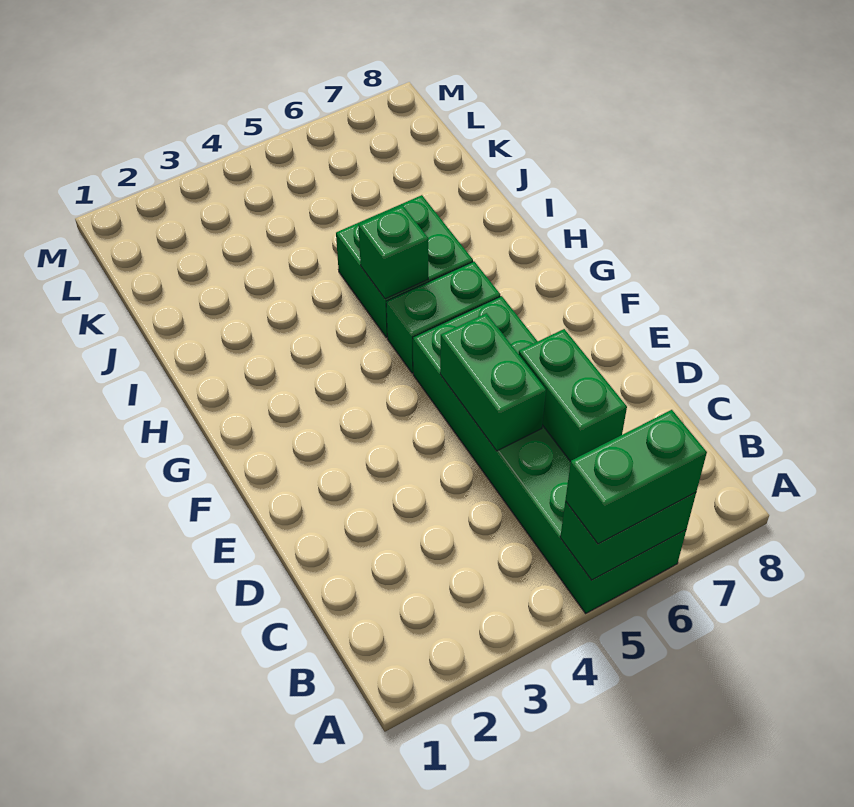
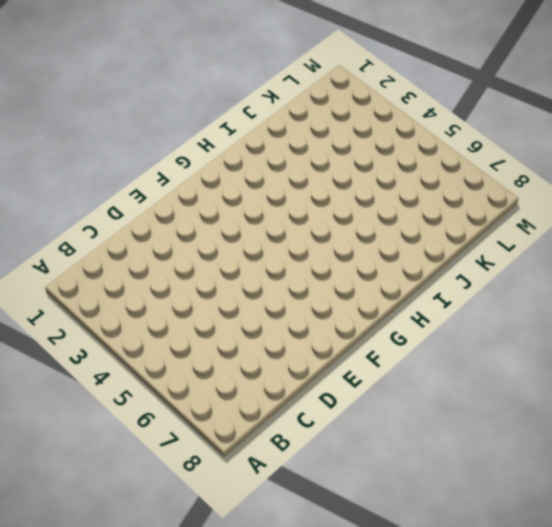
none -> green brick A5:F6 level 1
none -> green brick G5:G6 level 1

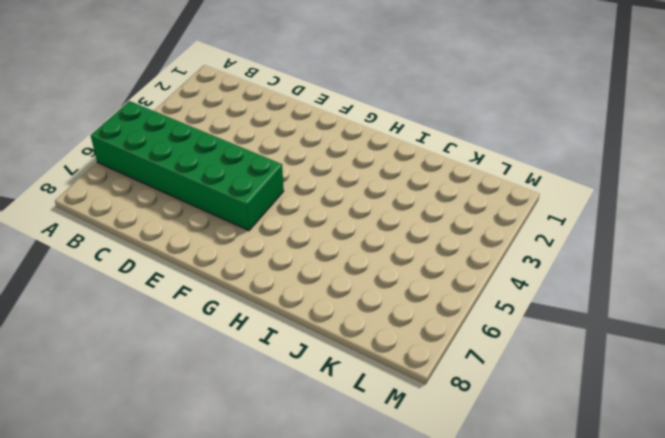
none -> green brick G5:G6 level 1
none -> green brick H5:I6 level 1

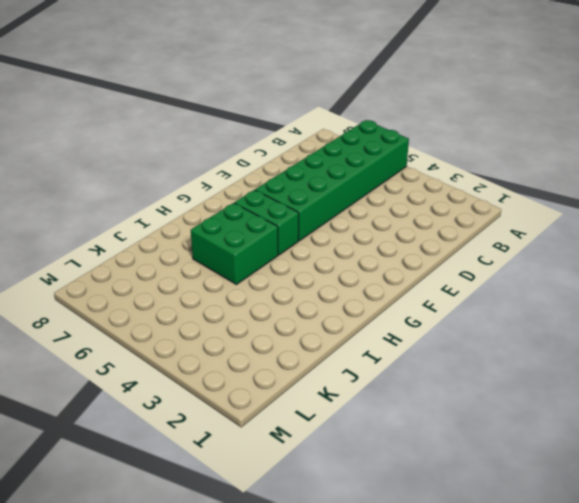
none -> green brick A5:A6 level 2
none -> green brick C6:D6 level 2

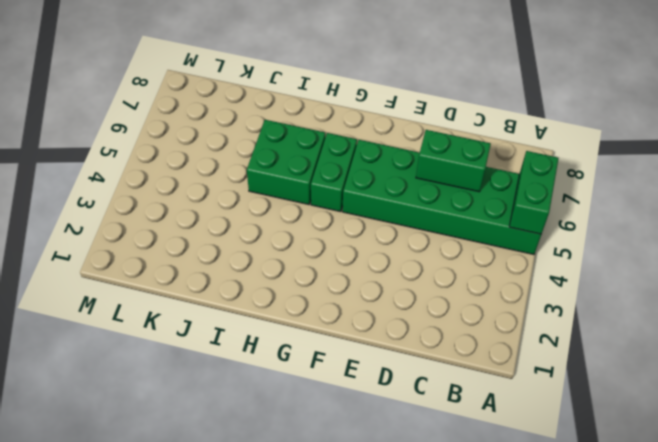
none -> green brick D5:E5 level 2
none -> green brick H5 level 2

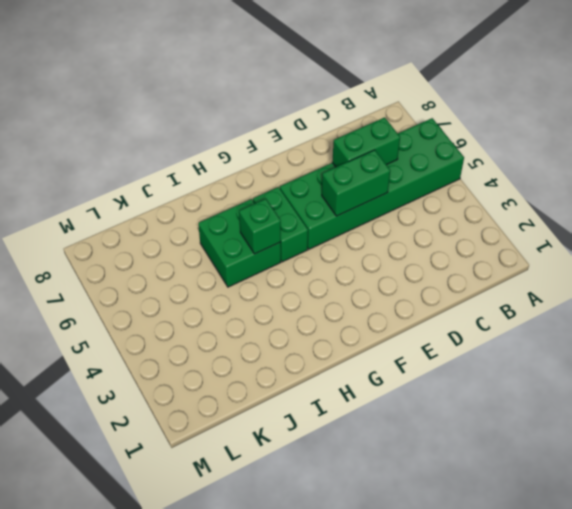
none -> green brick A5:A6 level 2
none -> green brick A5:A6 level 3

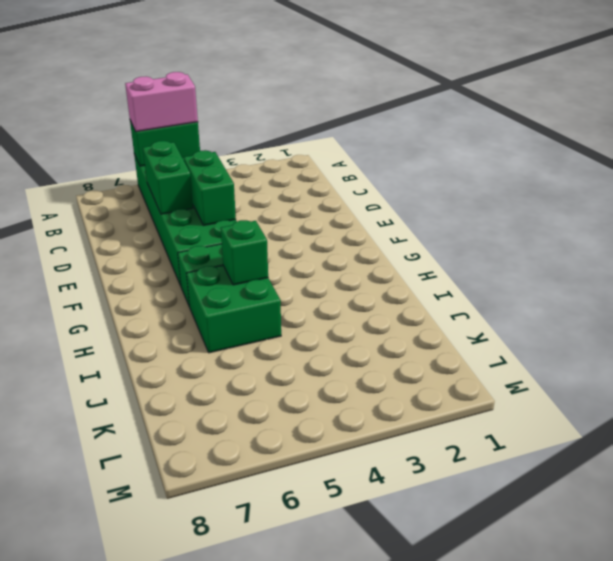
pink brick A5:A6 level 3 -> green brick A5:A6 level 3

